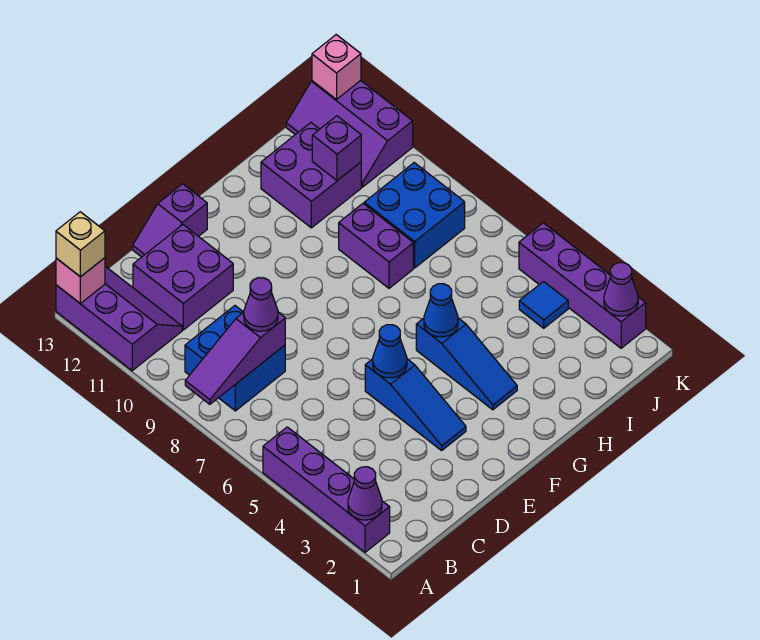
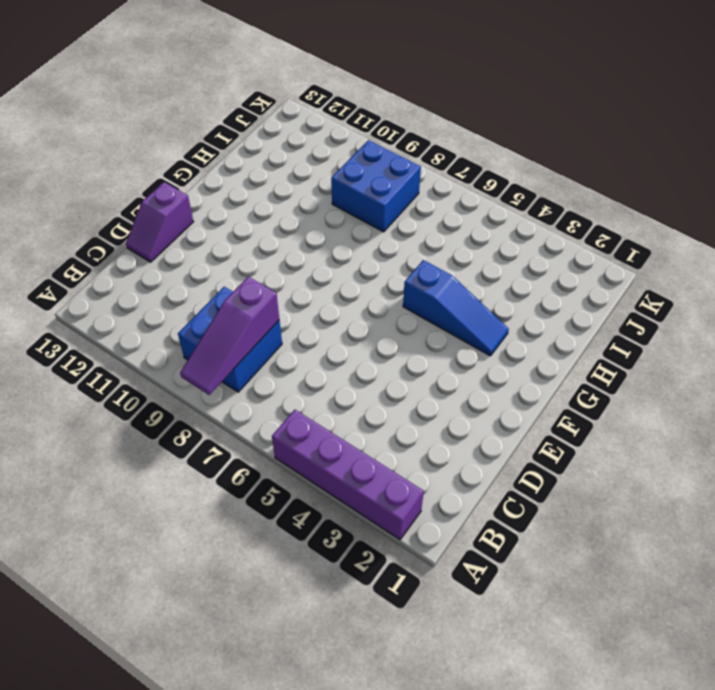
none -> purple slope A11:B13 level 1 top A
none -> purple brick C11:D12 level 1
none -> blue slope E3:E5 level 1 top 5

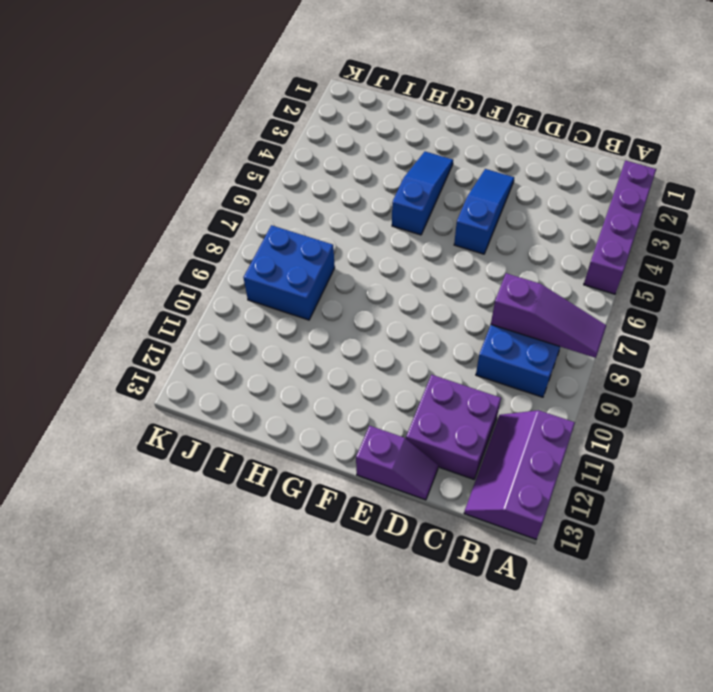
none -> purple brick H8:H9 level 1
none -> purple brick H11:I12 level 1
none -> blue tile J4 level 1

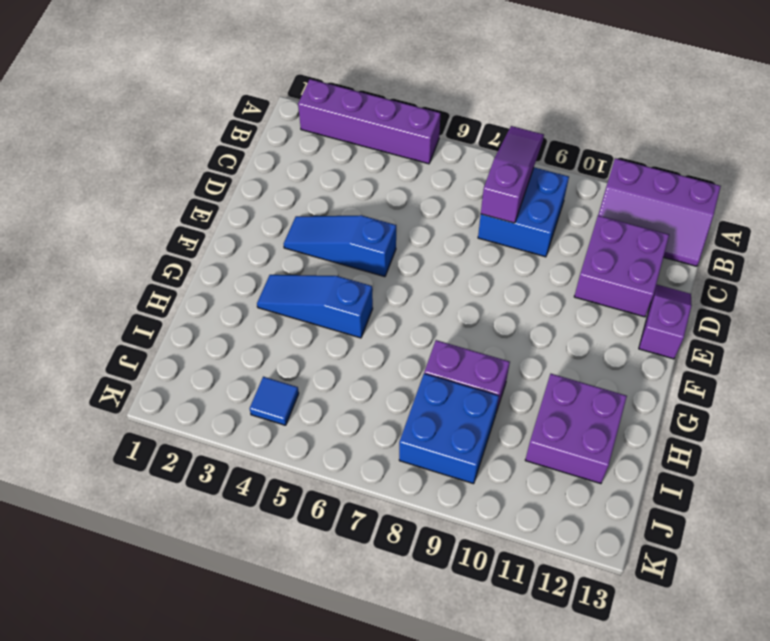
none -> purple slope J11:K13 level 1 top K
none -> purple brick K2:K5 level 1
none -> purple cone A2 level 2

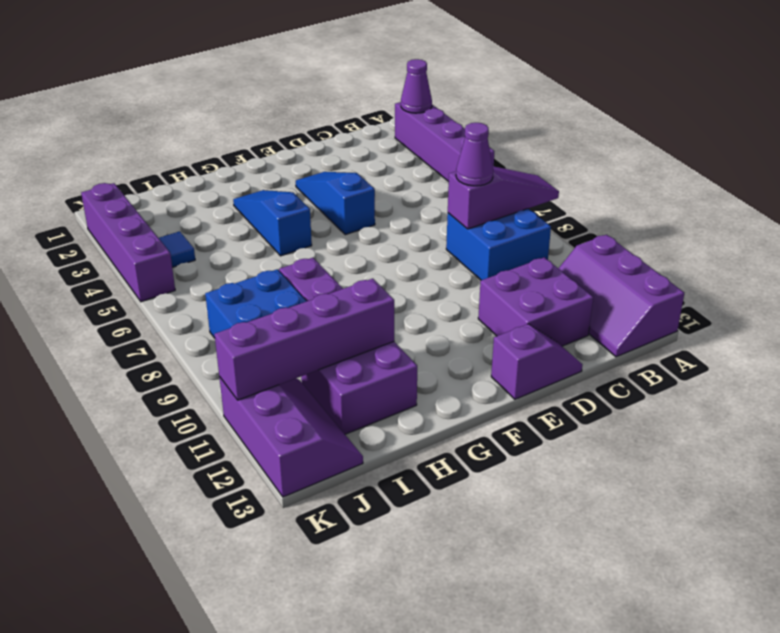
purple brick H11:K11 level 2 -> purple brick I11 level 2
none -> pink brick A13 level 2
none -> blue cone E5 level 2
none -> blue cone G5 level 2

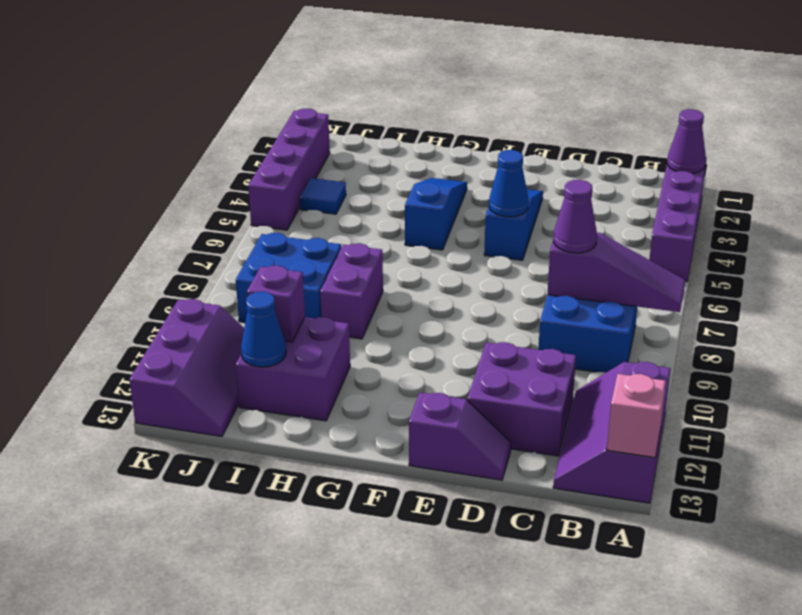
blue cone I12 level 2 -> blue cone G5 level 2
none -> purple cone K2 level 2
none -> pink brick K13 level 2
none -> tan brick A13 level 3

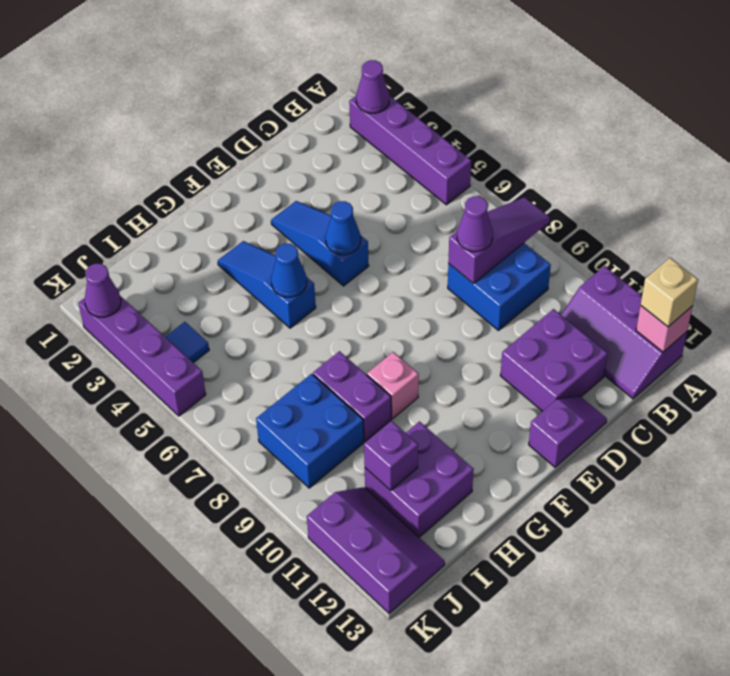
pink brick G9 level 1 -> pink brick K13 level 2

